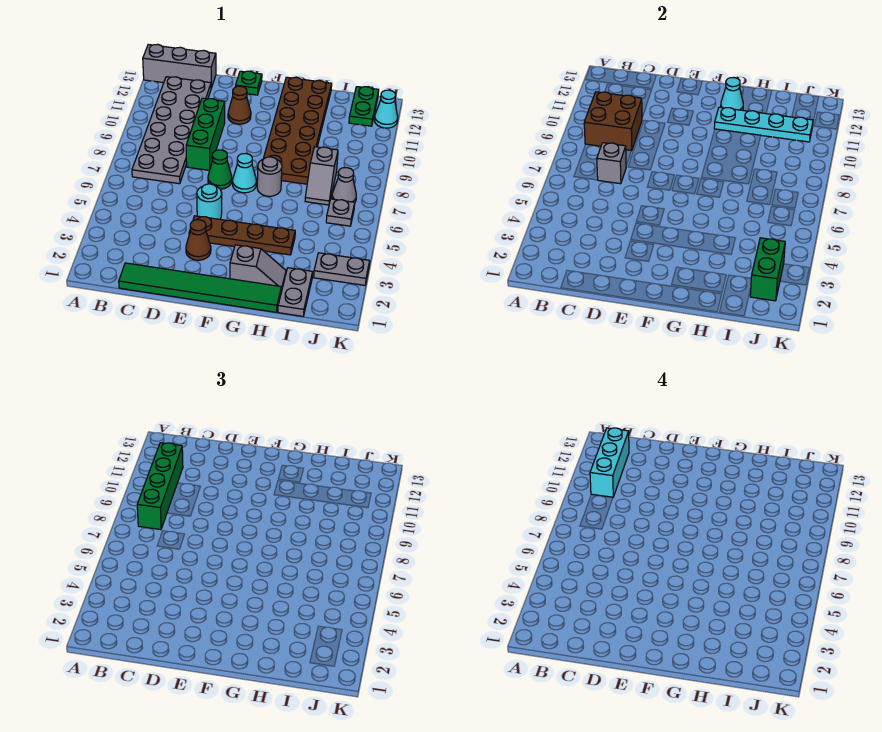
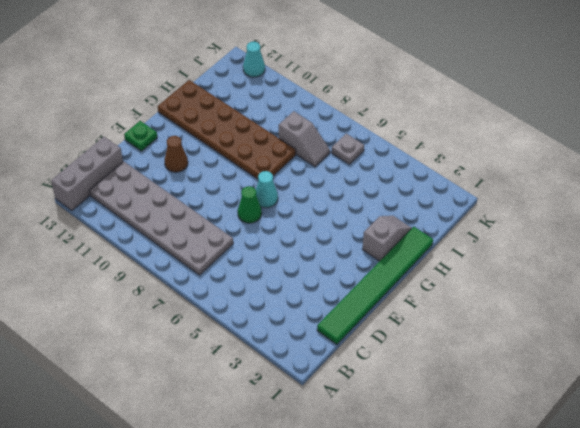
none -> green brick D8:D10 level 1
none -> brown cone E3 level 1
none -> brown plate E4:H4 level 1

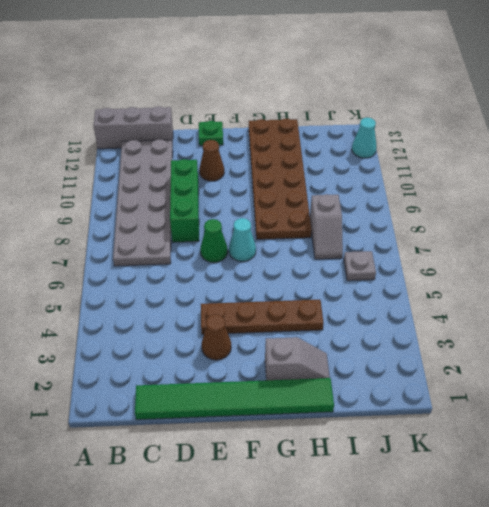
none -> cyan round brick E5 level 1
none -> grey round brick G7 level 1
none -> grey plate I1:I2 level 1

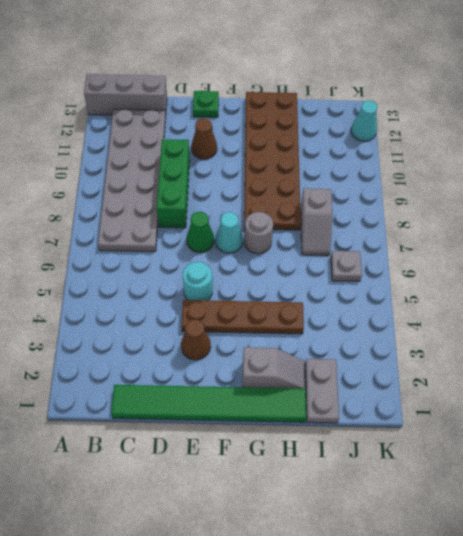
none -> grey plate J3:K3 level 1
none -> grey cone J7 level 1
none -> green plate J12:J13 level 1

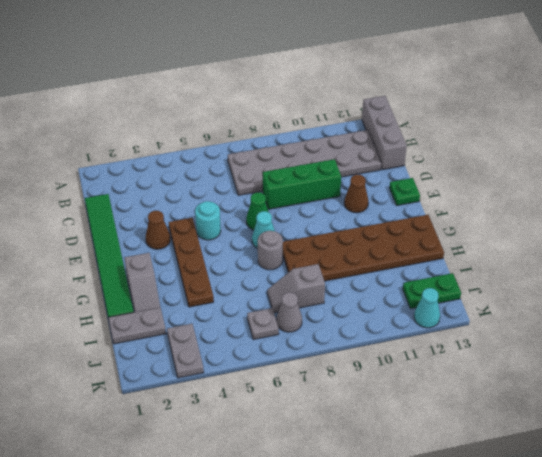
none -> brown brick B9:C10 level 2
none -> grey brick C7 level 2
none -> cyan plate G11:J11 level 2

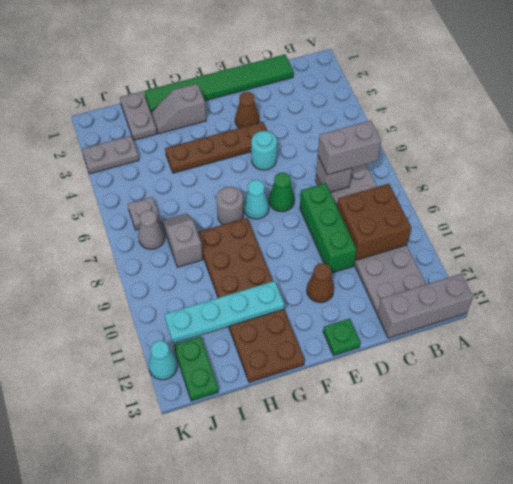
grey brick B7:C7 level 3 -> none
none -> cyan cone G12 level 2
none -> green brick J2:J3 level 2
none -> green brick B8:B11 level 3

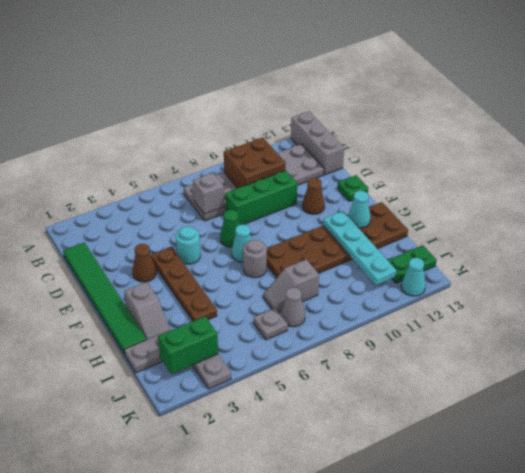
none -> green brick B8:B11 level 3
none -> cyan brick B10:B12 level 4

